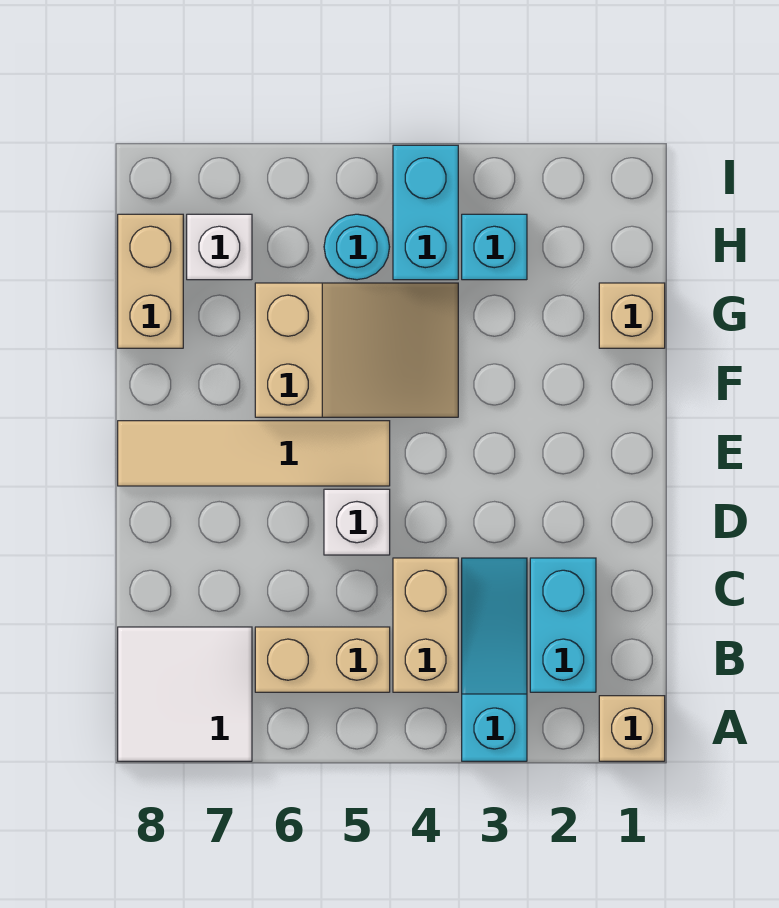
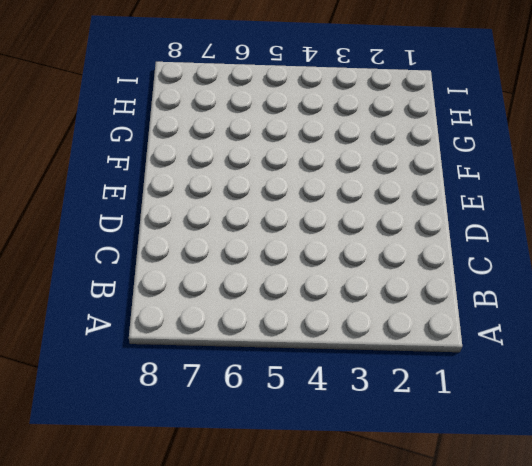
none -> tan brick A1 level 1
none -> cyan slope A3:C3 level 1 top A
none -> white tile A7:B8 level 1

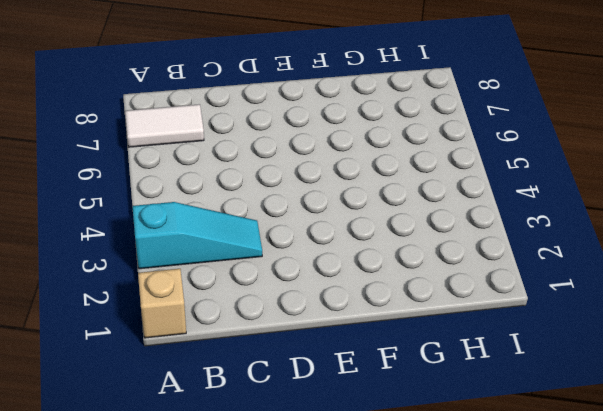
white tile A7:B7 level 1 -> white tile A7:B8 level 1
none -> cyan brick B2:C2 level 1
none -> tan brick B4:C4 level 1
none -> tan brick B5:B6 level 1

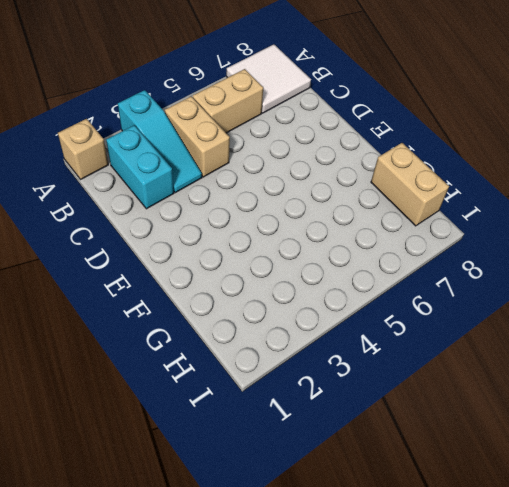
none -> white brick D5 level 1
none -> tan tile E5:E8 level 1
none -> tan slope F4:G6 level 1 top 6

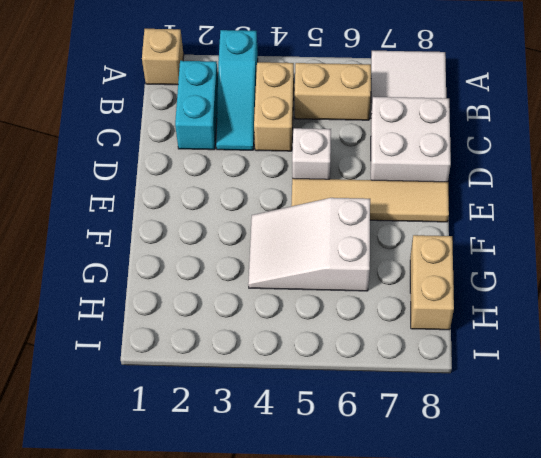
white brick C7:D8 level 1 -> none
white slope F4:G6 level 1 top 6 -> tan slope F4:G6 level 1 top 6
none -> tan brick G1 level 1
none -> cyan brick H3 level 1
none -> cyan brick H4:I4 level 1

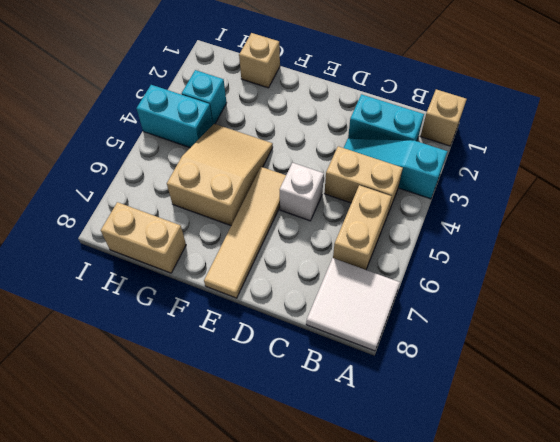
none -> cyan round brick H5 level 1
none -> white brick H7 level 1

